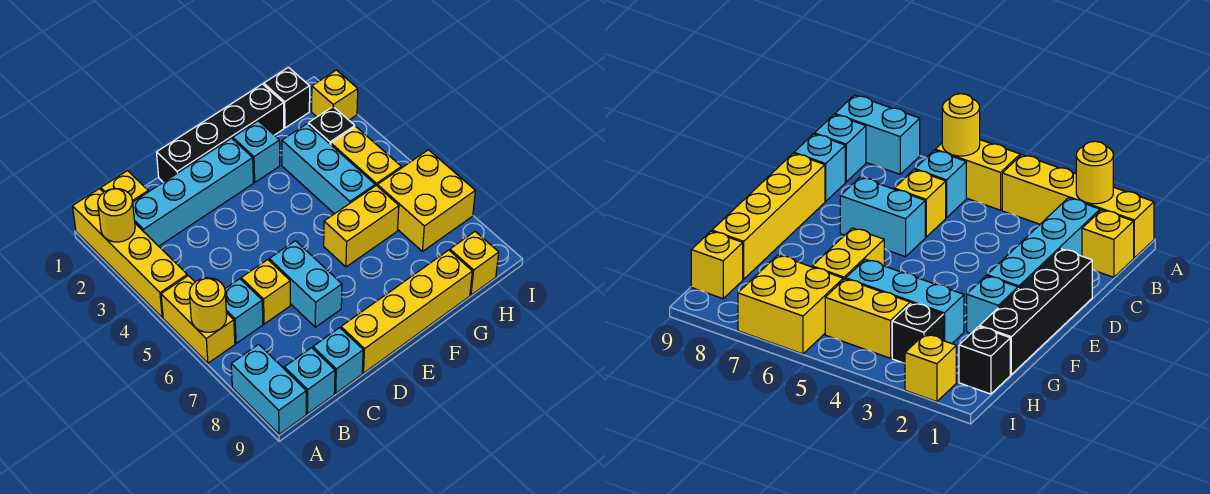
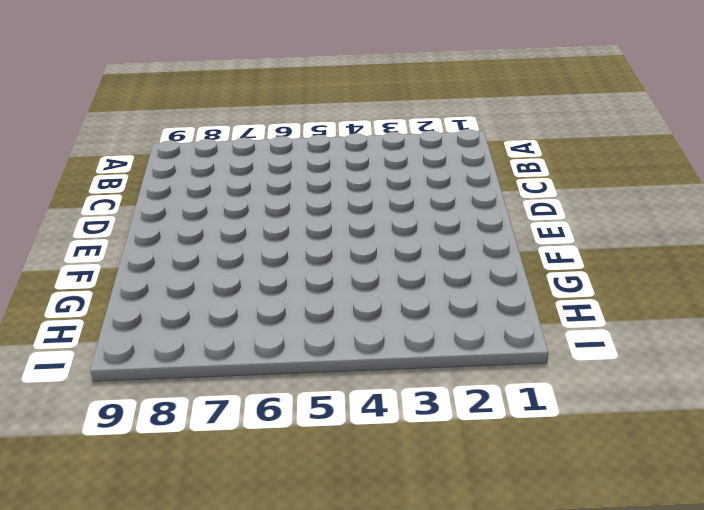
none -> yellow brick A1:A4 level 1
none -> yellow brick A5:A6 level 1
none -> cyan brick A8:A9 level 1

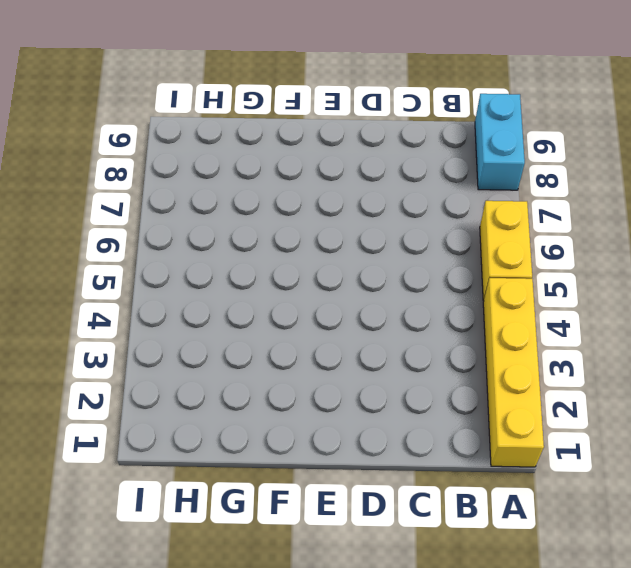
none -> yellow brick B1 level 1
none -> cyan brick B2:E2 level 1
none -> cyan brick B6 level 1

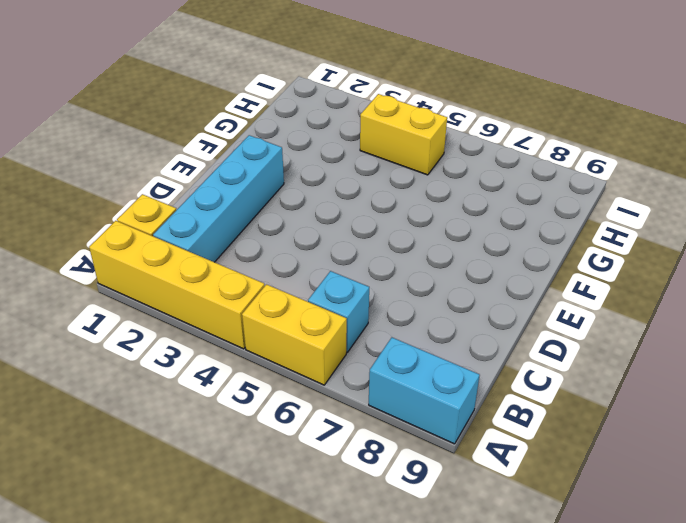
none -> cyan brick B9 level 1
none -> yellow brick C6 level 1
none -> cyan brick C9 level 1

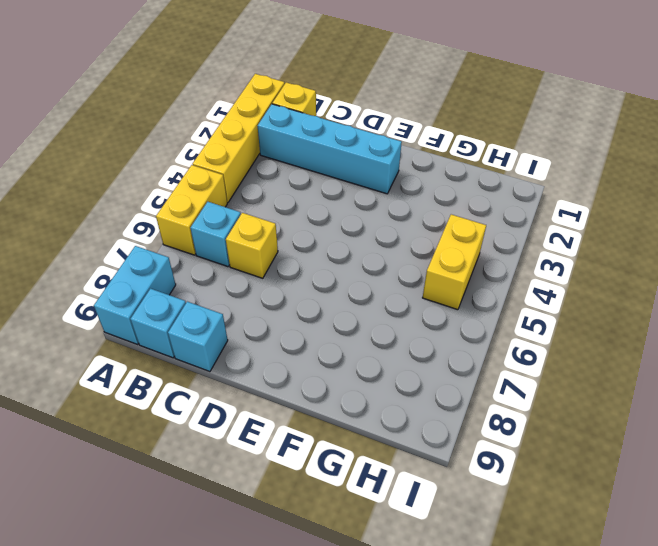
none -> black brick D1:G1 level 1
none -> cyan brick D6:D7 level 1
none -> yellow brick D9:G9 level 1

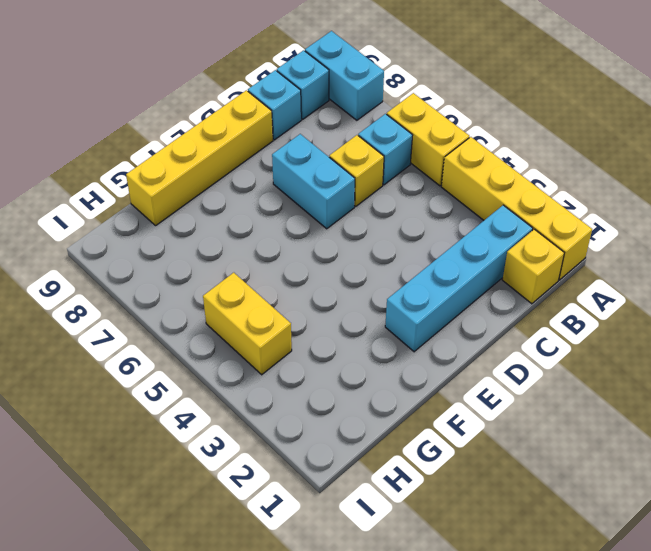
none -> black brick D1:G1 level 1
none -> cyan brick F2 level 1
none -> yellow brick F6:G6 level 1

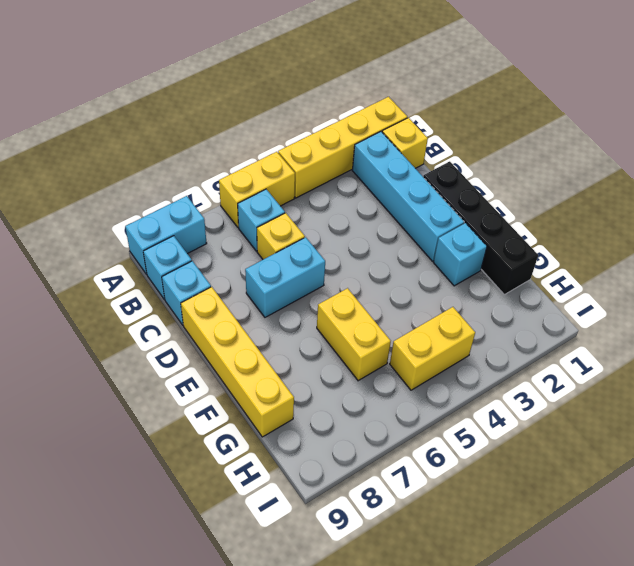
none -> cyan brick G3:G5 level 1
none -> black brick H1 level 1
none -> black brick H3 level 1

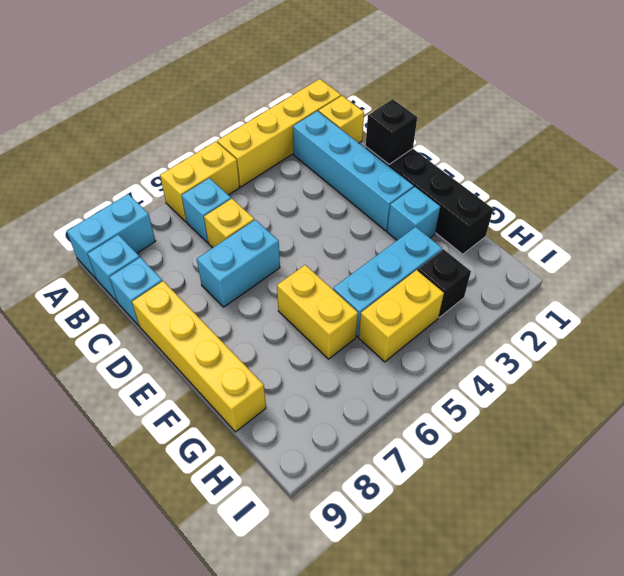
black brick D1 level 2 -> black brick H1 level 1
none -> yellow brick H6:I7 level 1
none -> yellow brick H9 level 1
none -> yellow brick I2 level 1

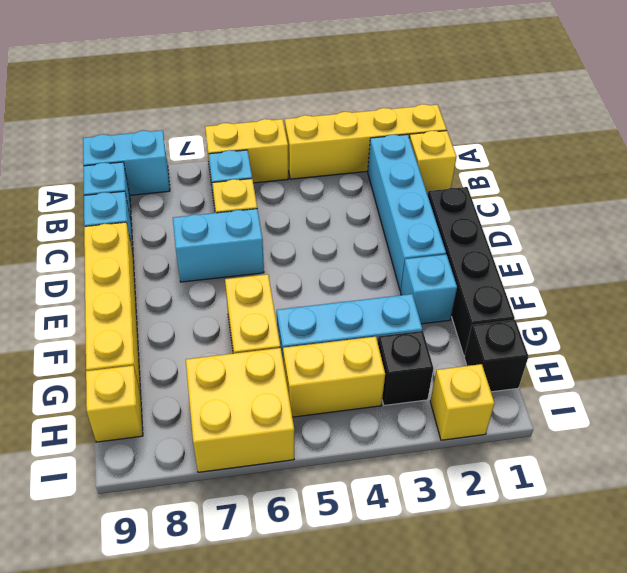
none -> yellow round brick A2 level 2
none -> yellow round brick A6 level 2

